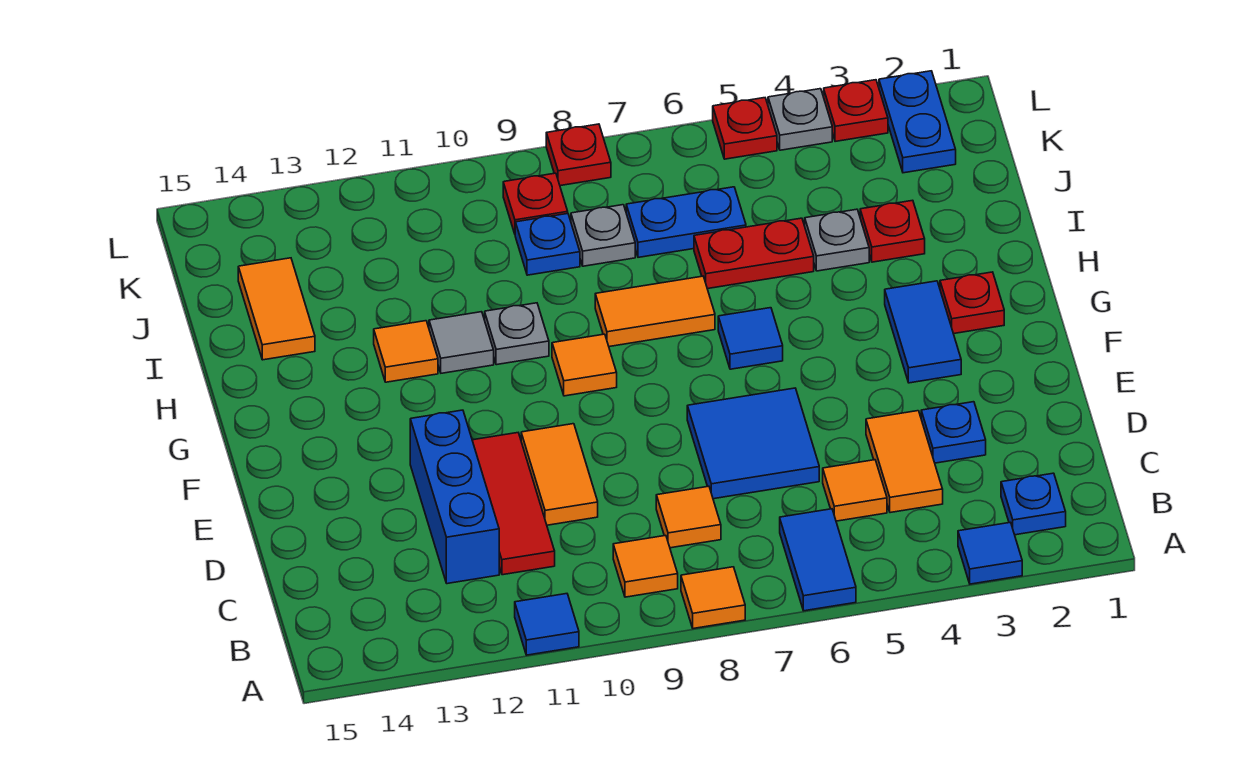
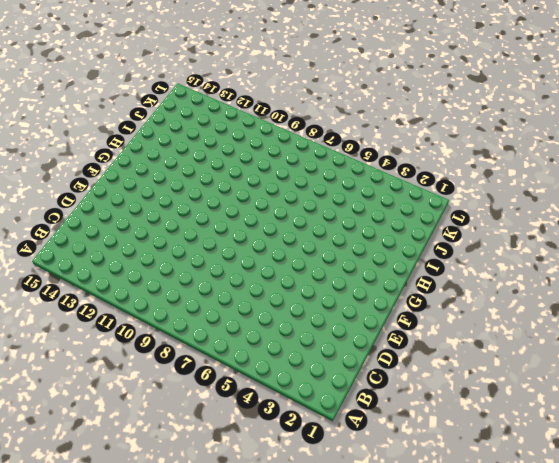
none -> blue tile A3 level 1
none -> blue tile A6:B6 level 1
none -> orange tile A8 level 1
none -> blue tile A11 level 1

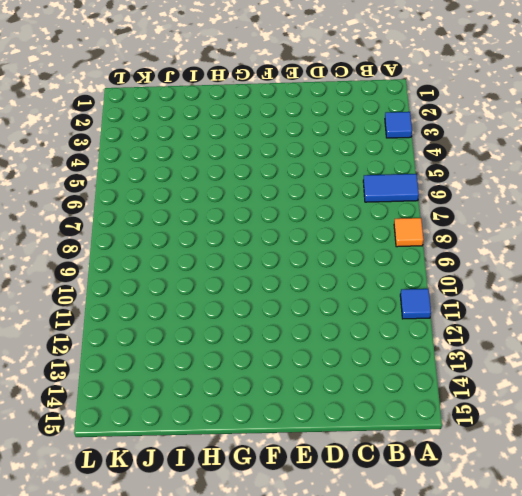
none -> blue plate B2 level 1
none -> orange tile B9 level 1
none -> orange tile C4:D4 level 1
none -> orange tile C5 level 1

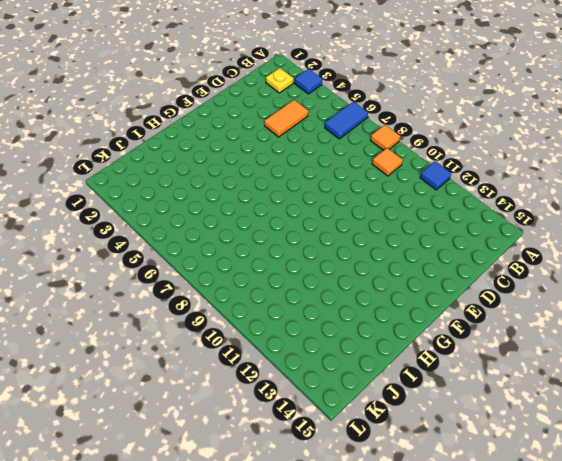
yellow plate B2 level 1 -> blue plate B2 level 1
none -> orange tile C5 level 1
none -> orange tile C8 level 1
none -> red tile C11:E11 level 1
none -> blue brick C12:E12 level 1

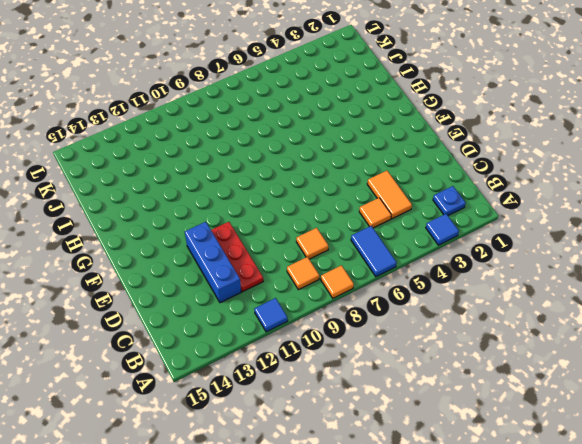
red plate C11:E11 level 1 -> red tile C11:E11 level 1
none -> blue plate D3 level 1
none -> blue tile D6:E7 level 1
none -> orange tile D10:E10 level 1
none -> blue tile F3:G3 level 1

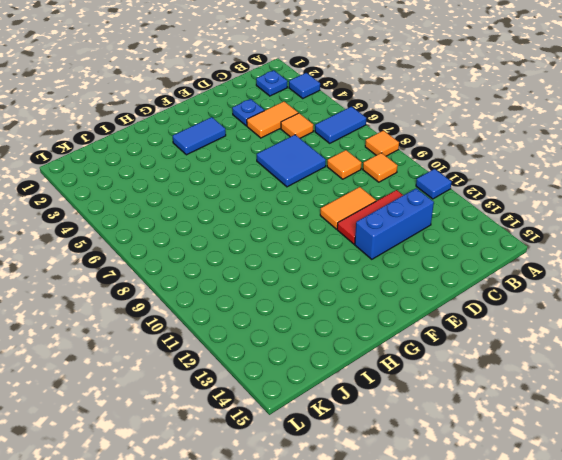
none -> red plate G2 level 1
none -> blue tile G6 level 1
none -> orange tile G9 level 1
none -> orange tile H7:H8 level 1

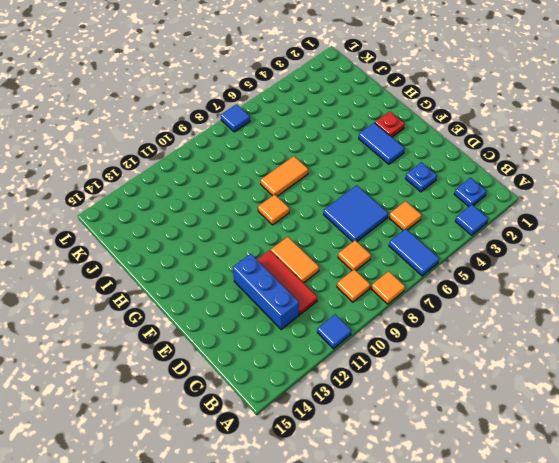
blue tile L7 level 1 -> blue tile G6 level 1
none -> orange tile C4:D4 level 1
none -> grey plate H10 level 1
none -> grey tile H11 level 1
none -> orange tile H12 level 1

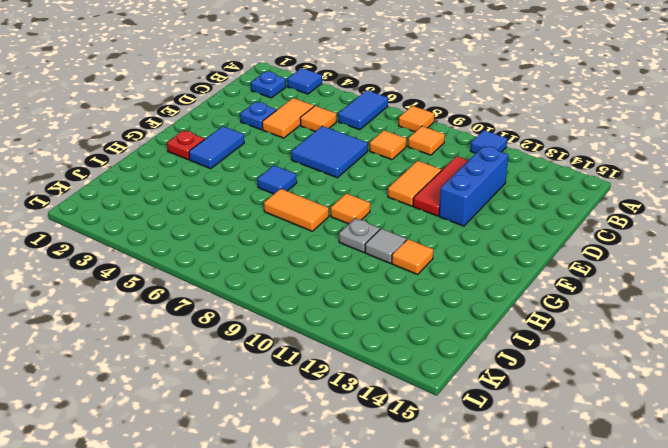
none -> red plate I3 level 1
none -> grey plate I4 level 1
none -> red plate I5:I6 level 1
none -> orange tile I14:J14 level 1

